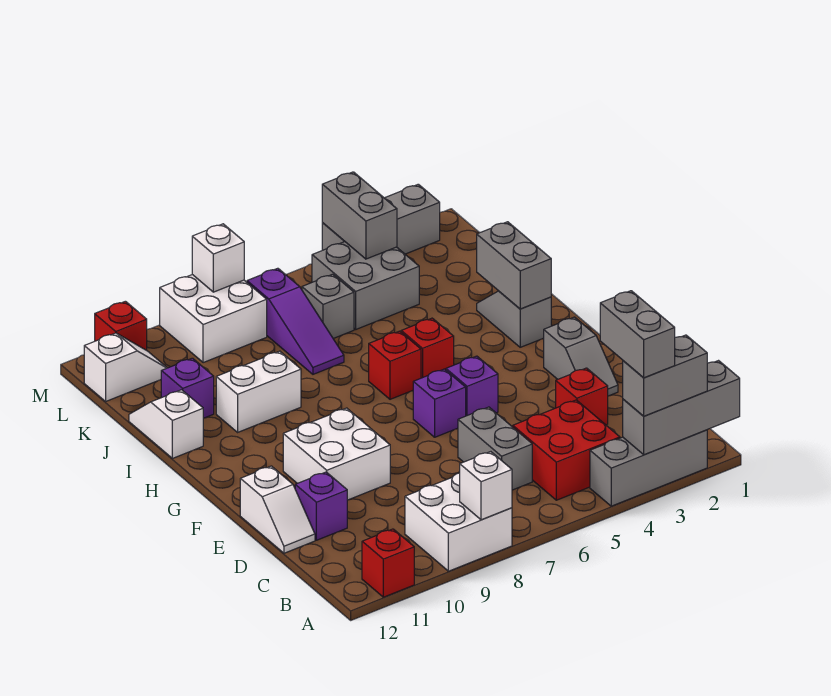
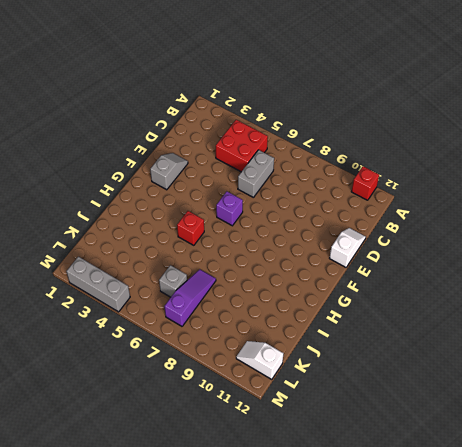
none -> grey brick A2:A4 level 1
none -> white brick A8:B9 level 1
none -> red brick D3 level 1
none -> purple brick D11 level 1

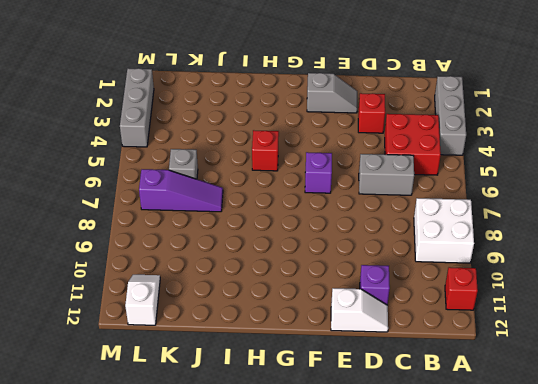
none -> white brick E9:F10 level 1
none -> purple brick F5 level 1
none -> grey slope H2:I2 level 1 top H
none -> red brick H6 level 1

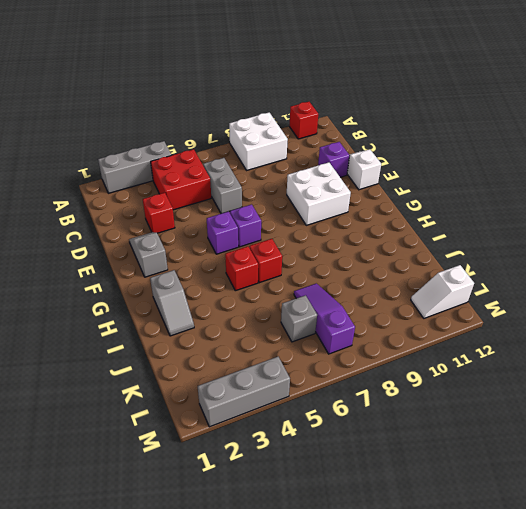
none -> white brick I9:I10 level 1
none -> white slope I12:J12 level 1 top I
none -> purple brick J11 level 1
none -> grey brick K4:L5 level 1

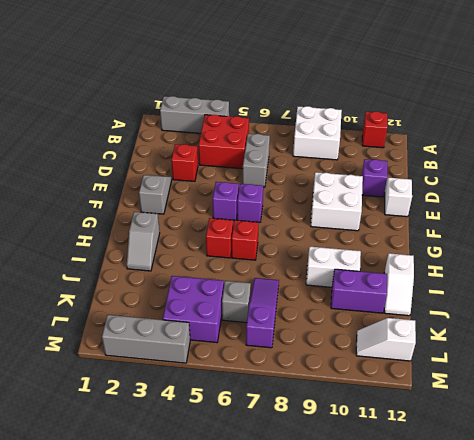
purple brick J10:J11 level 1 -> purple brick J11 level 1
purple brick K4:L5 level 1 -> grey brick K4:L5 level 1
none -> white brick L8:M9 level 1
none -> red brick M11 level 1
none -> grey brick A1:A3 level 2
none -> white brick A8 level 2

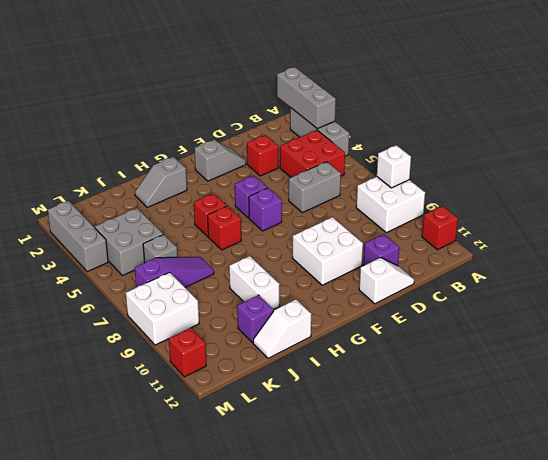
none -> white slope L11:L12 level 1 top 12
none -> grey brick H2:I2 level 2
none -> grey brick L4:M4 level 2
none -> white brick M8 level 2

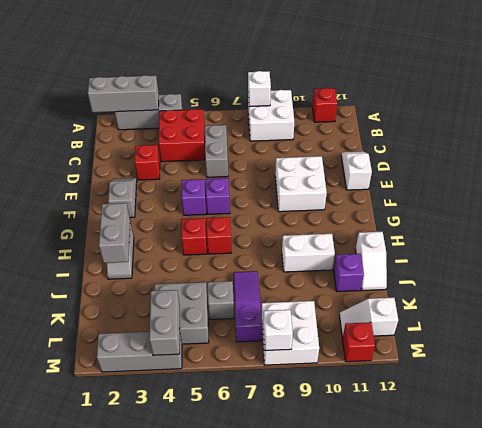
none -> purple brick D11 level 1
none -> grey brick A2:A3 level 3
none -> grey brick A3:B3 level 4

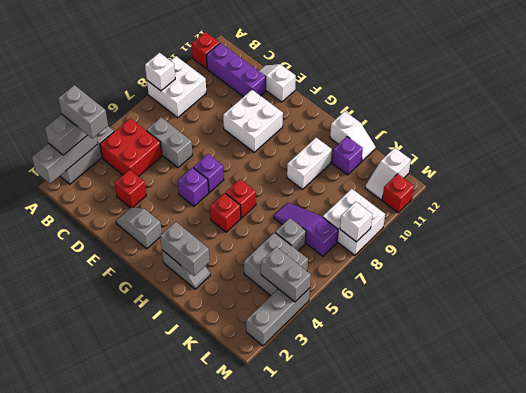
purple brick B11:D11 level 1 -> purple brick D11 level 1

